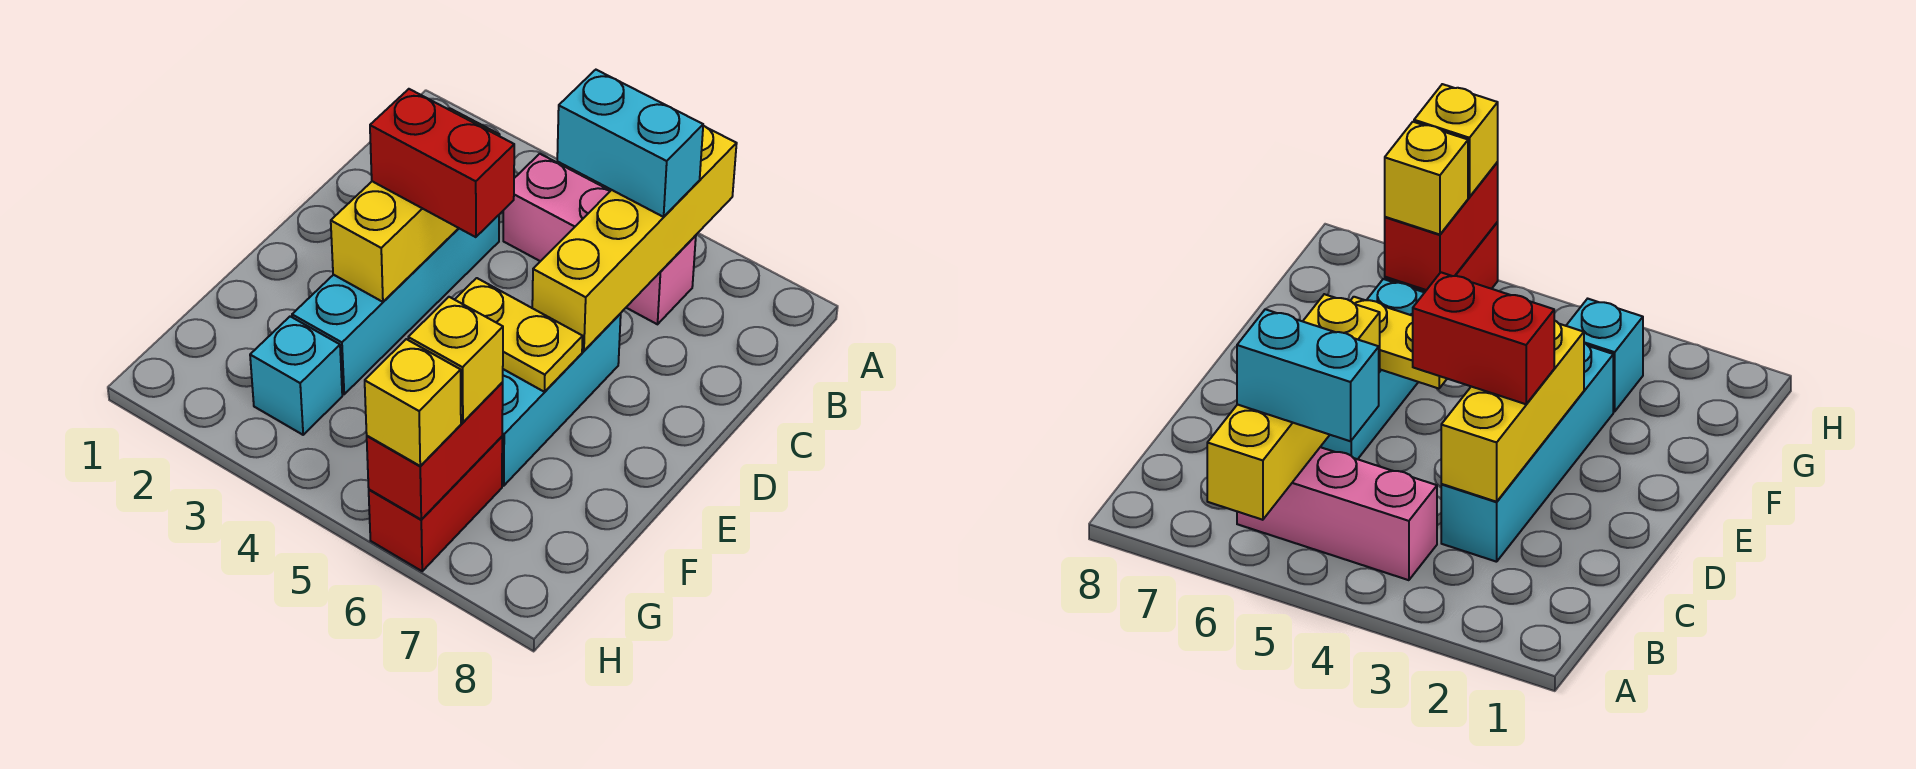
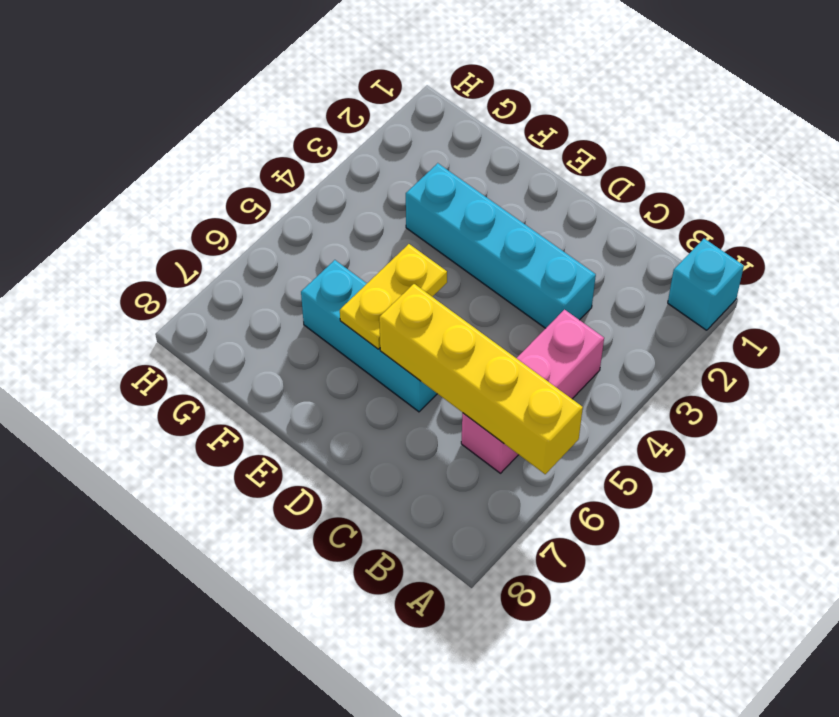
cyan brick A1 level 1 -> cyan brick G3 level 1
none -> red brick G6:H6 level 1
none -> yellow brick C3:E3 level 2
none -> red brick G6:H6 level 2

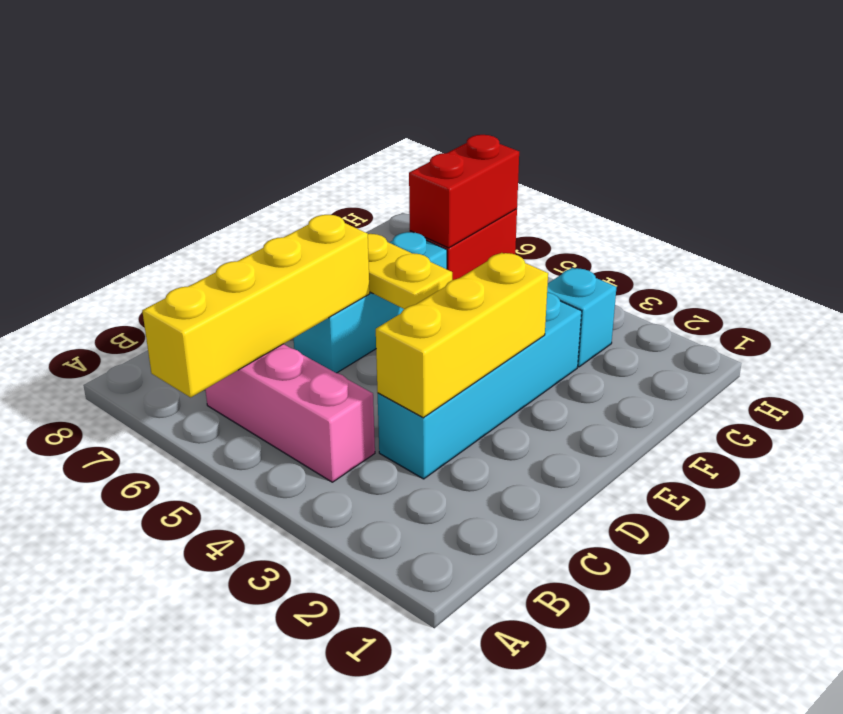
none -> cyan brick B5:B6 level 3
none -> red brick D3:D4 level 3
none -> yellow brick G6 level 3

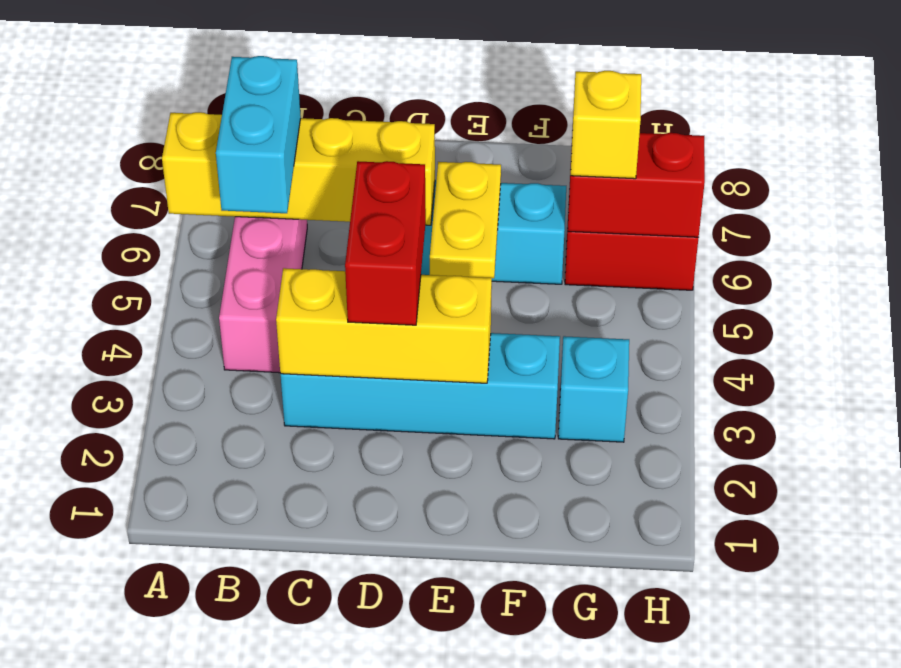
none -> yellow brick H6 level 3

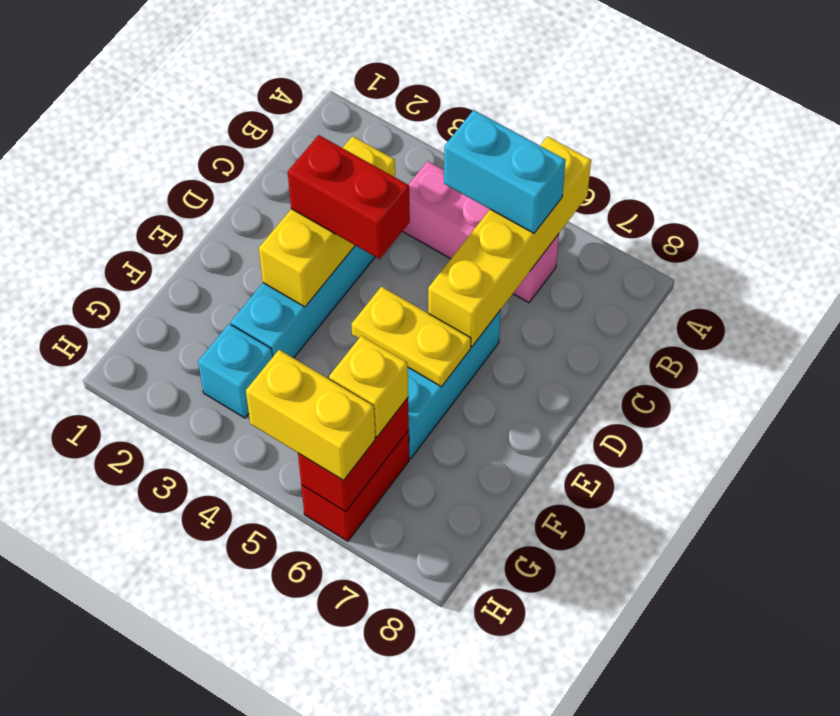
yellow brick H5:H6 level 3 -> yellow brick H6 level 3

